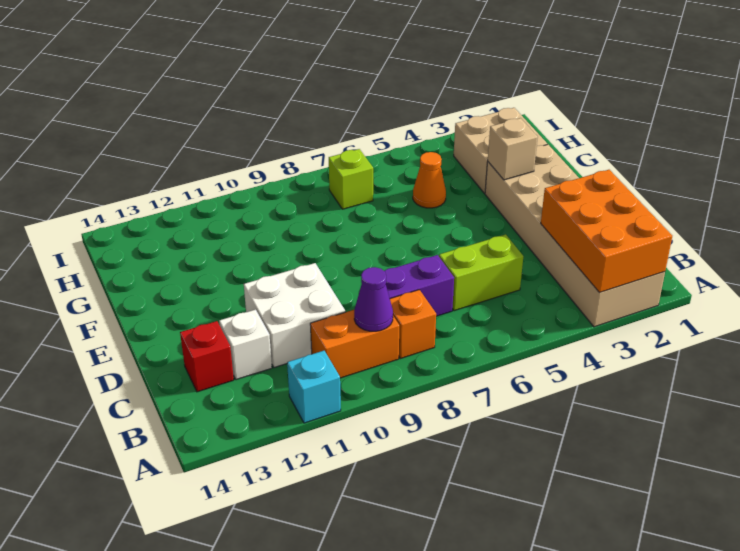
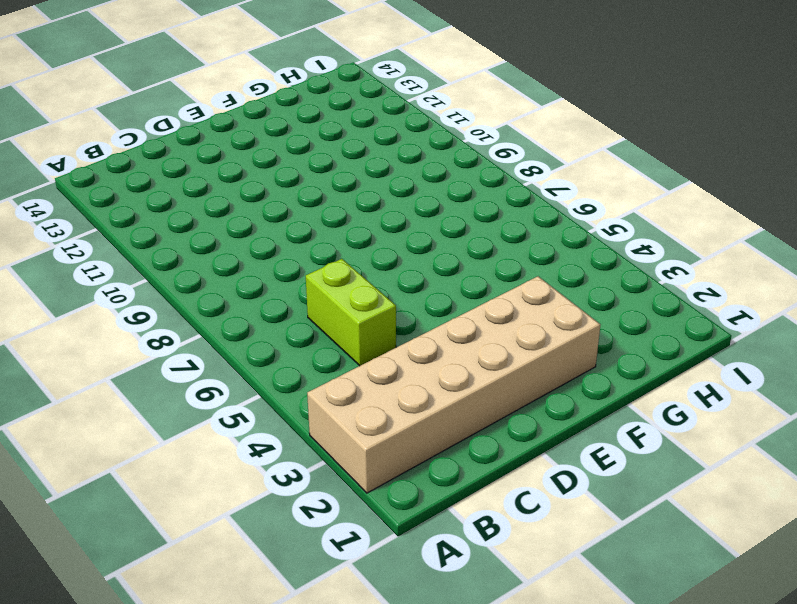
none -> cyan brick A11 level 1
none -> orange brick B8 level 1
none -> orange brick B9:B10 level 1

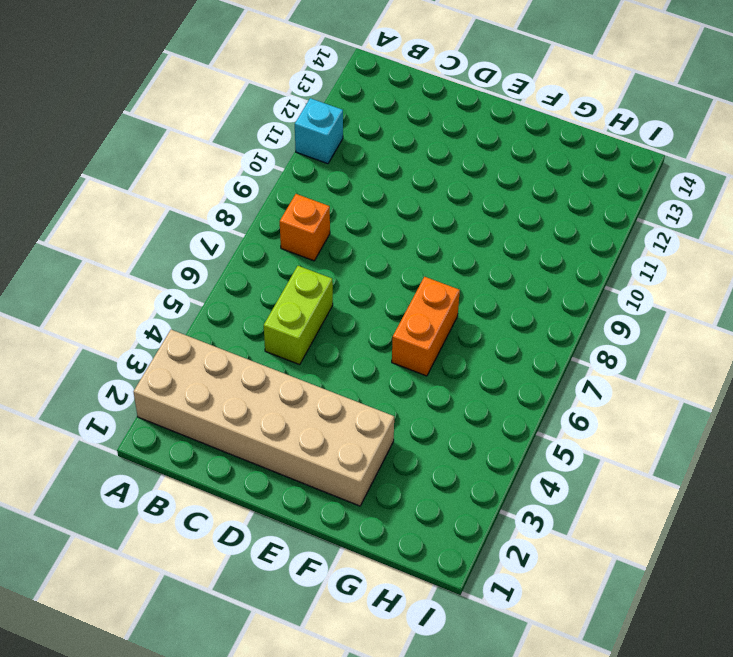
orange brick F6:F7 level 1 -> orange brick B9:B10 level 1
none -> purple brick C7:C8 level 1
none -> white brick C10:D11 level 1
none -> white brick C12 level 1

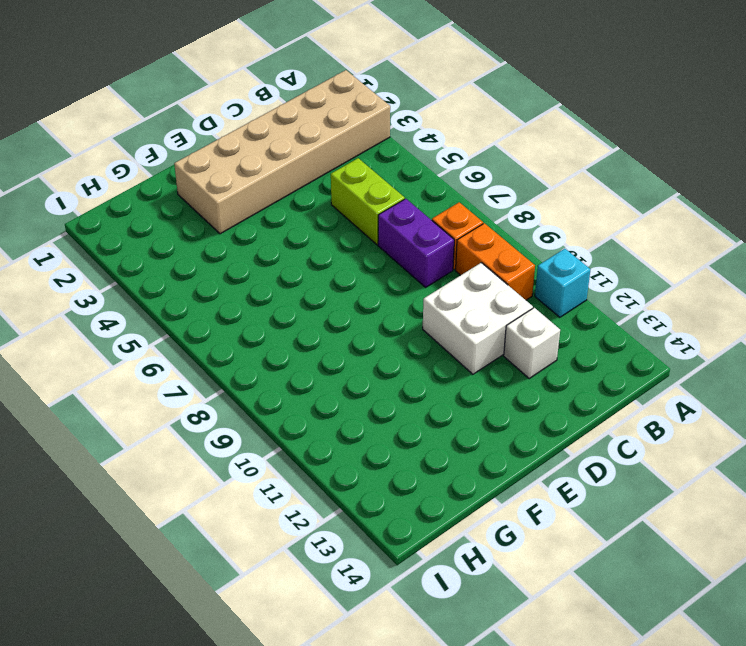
none -> red brick C13 level 1
none -> tan brick G2:H3 level 1
none -> orange cone G5 level 1

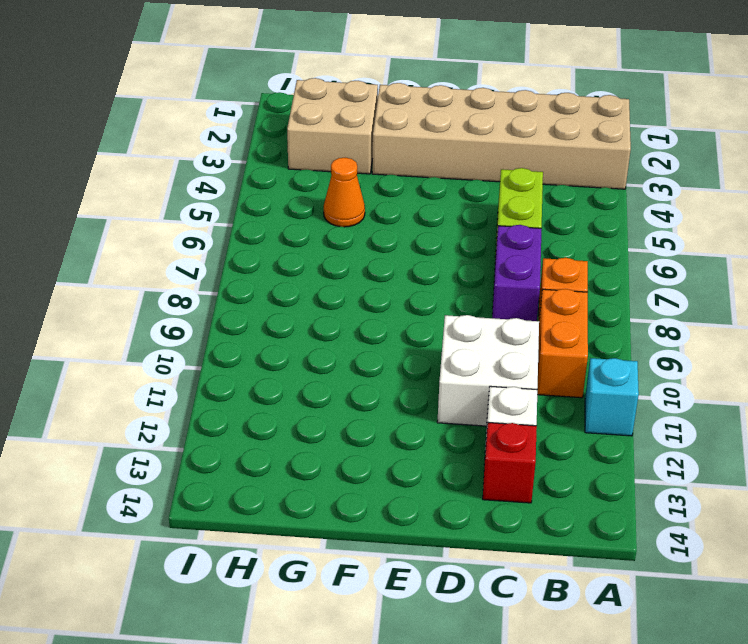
none -> lime brick H7 level 1
none -> orange brick A2:C3 level 2
none -> purple cone B9 level 2

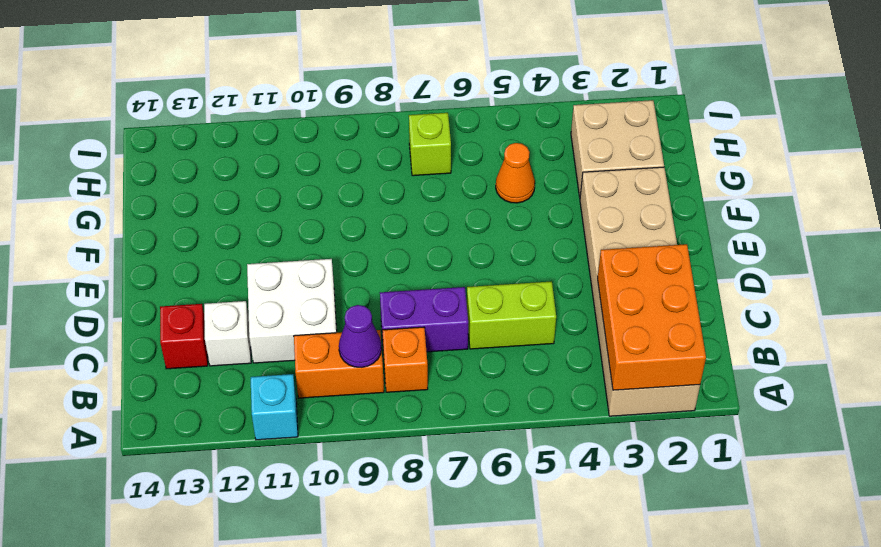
none -> tan brick F3 level 2

